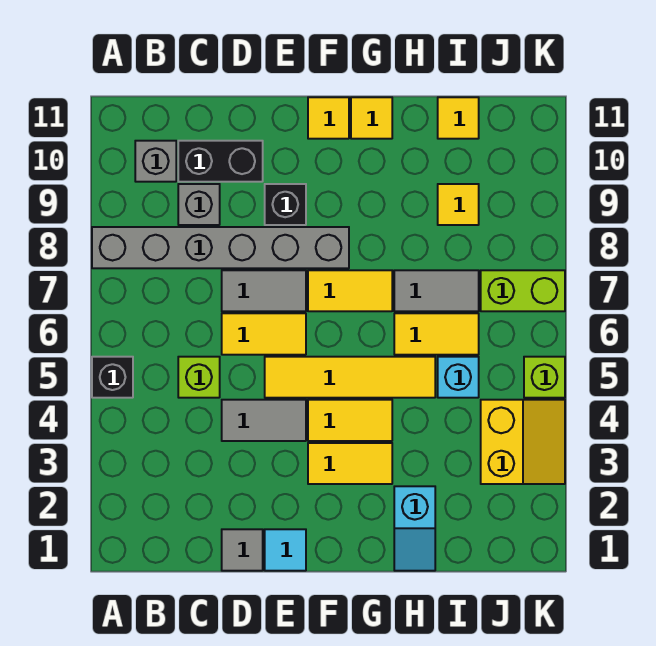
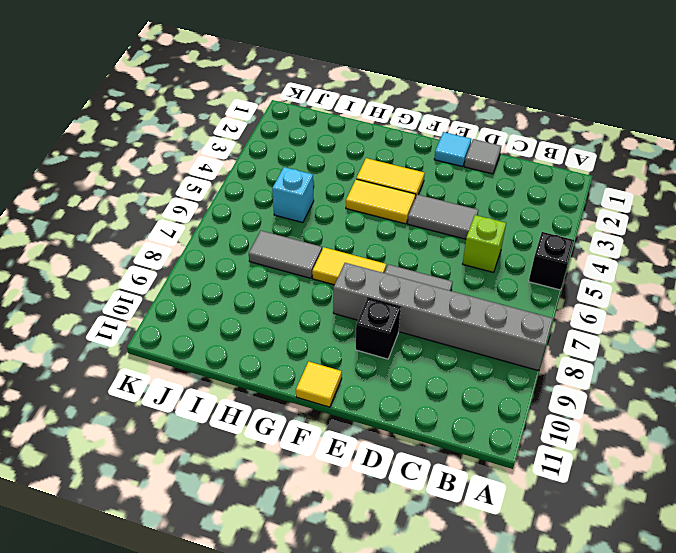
none -> grey brick B10 level 1
none -> grey brick C9 level 1
none -> black brick C10:D10 level 1

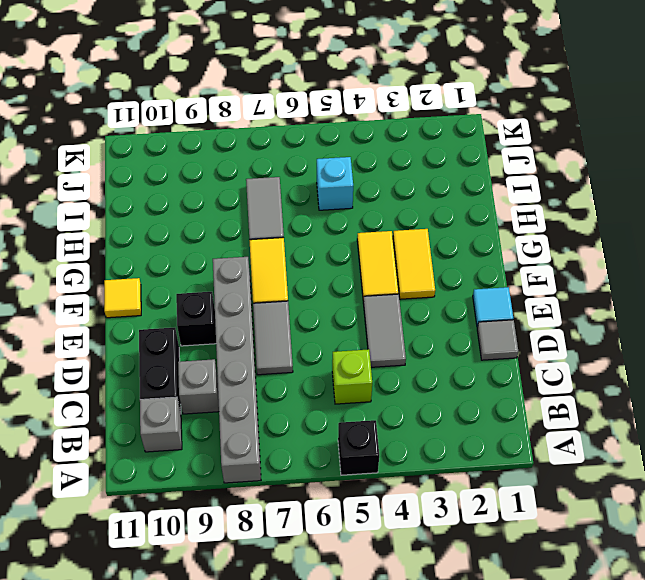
none -> yellow tile D6:E6 level 1
none -> yellow tile E5:H5 level 1
none -> yellow tile G11 level 1

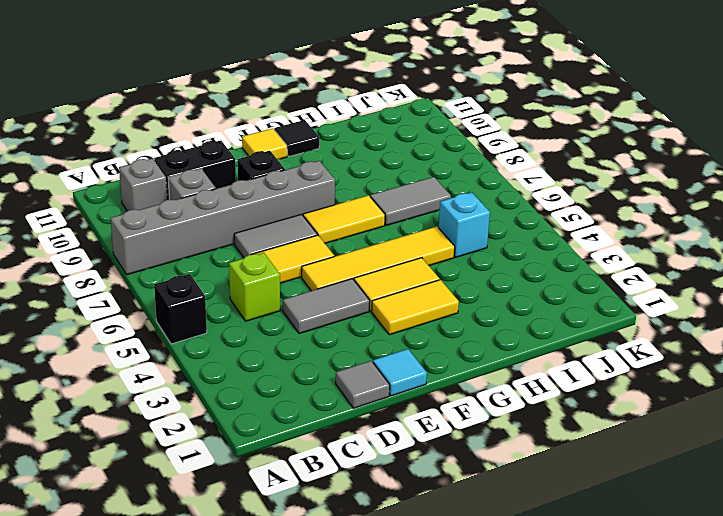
black tile G11 level 1 -> yellow tile G11 level 1
none -> cyan slope H1:H2 level 1 top 2
none -> yellow tile H6:I6 level 1
none -> yellow tile I9 level 1

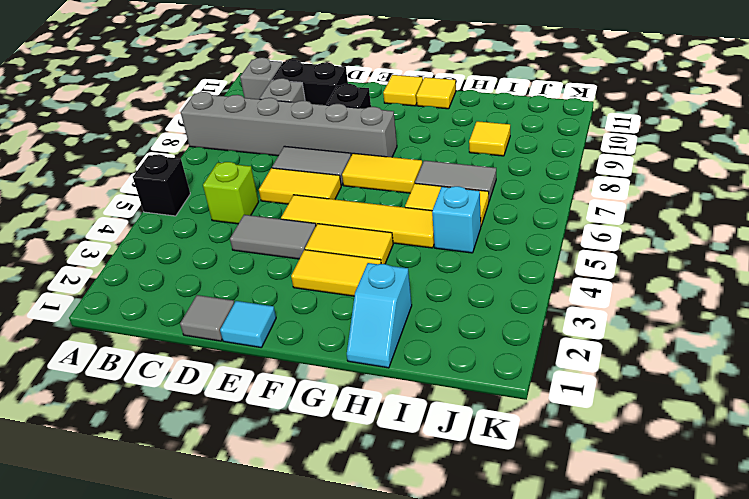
none -> yellow tile I11 level 1
none -> yellow slope J3:K4 level 1 top J
none -> lime brick J7:K7 level 1

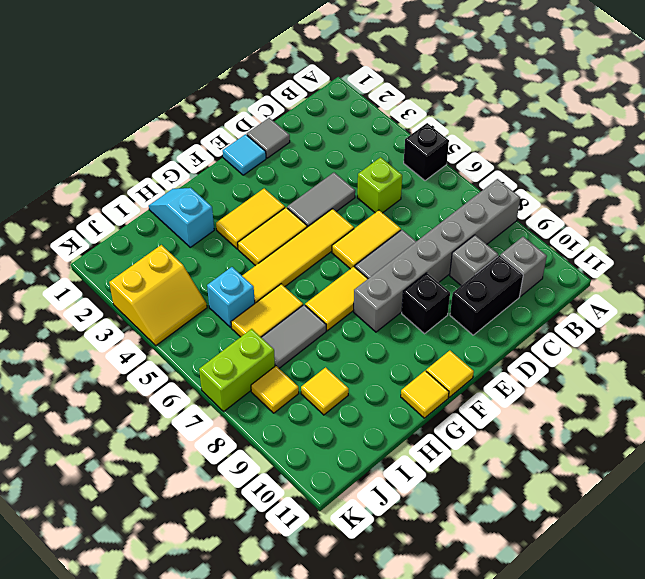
yellow slope J3:K4 level 1 top 3 -> yellow slope J3:K4 level 1 top J
yellow tile J8 level 1 -> yellow tile I11 level 1
none -> lime brick K5 level 1

